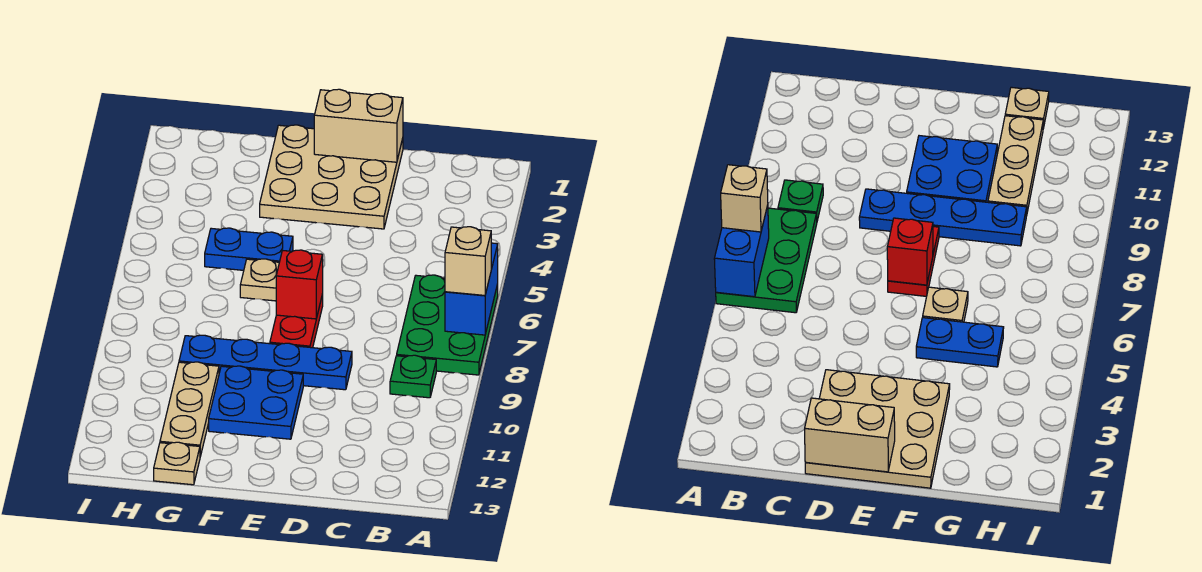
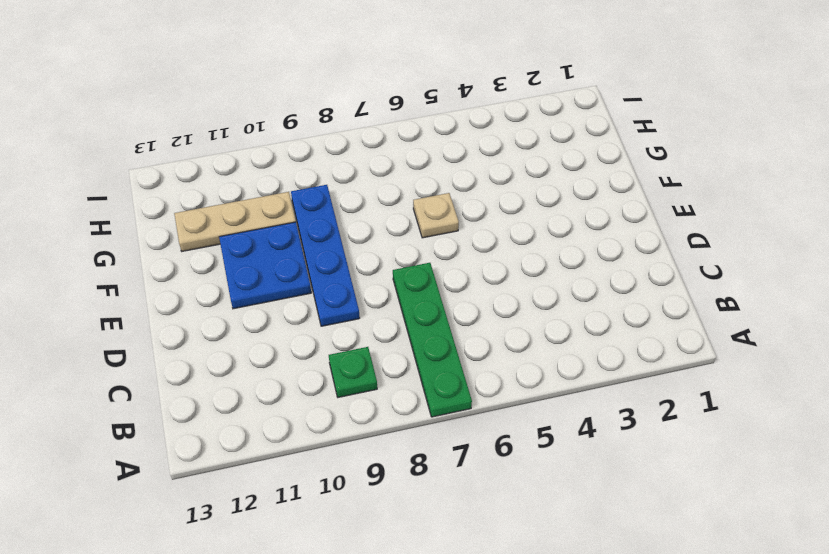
green plate A7:D7 level 1 -> green plate A6:B8 level 1
none -> tan plate D1:F3 level 1
none -> red plate E7:E8 level 1
none -> blue plate F5:G5 level 1

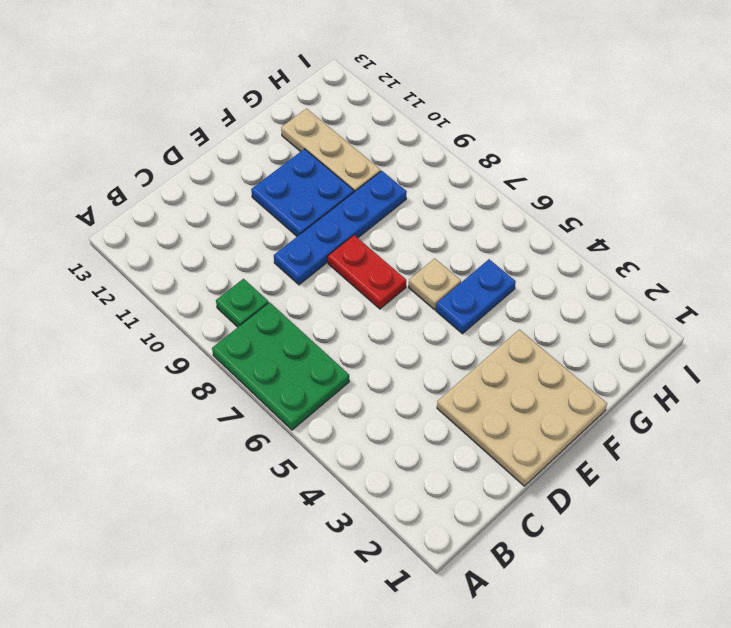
none -> tan plate G13 level 1
none -> blue brick A6:A7 level 2
none -> tan brick D1:E1 level 2

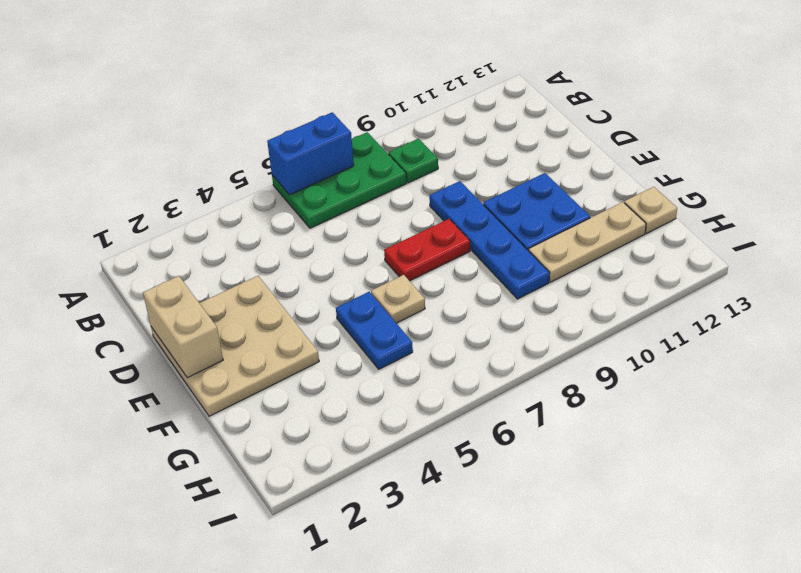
none -> red brick E7 level 2
none -> tan brick A7 level 3

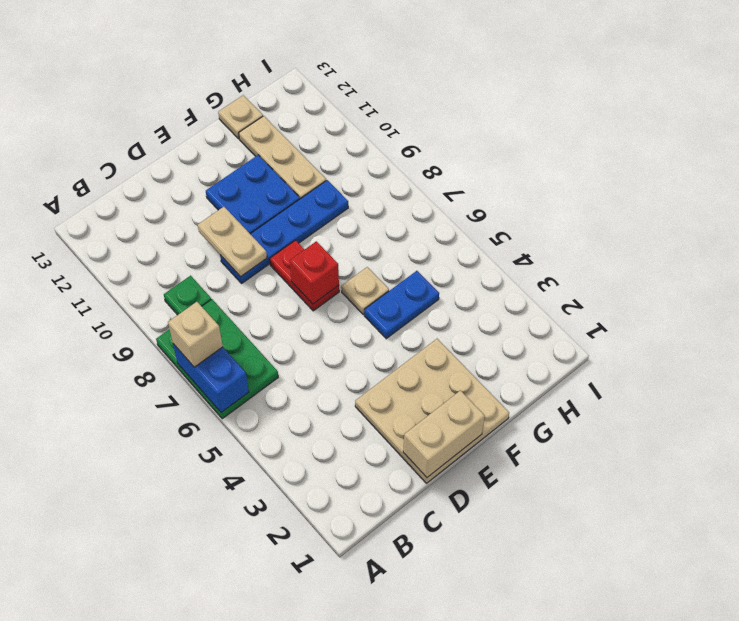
tan plate D9:D10 level 2 -> none

